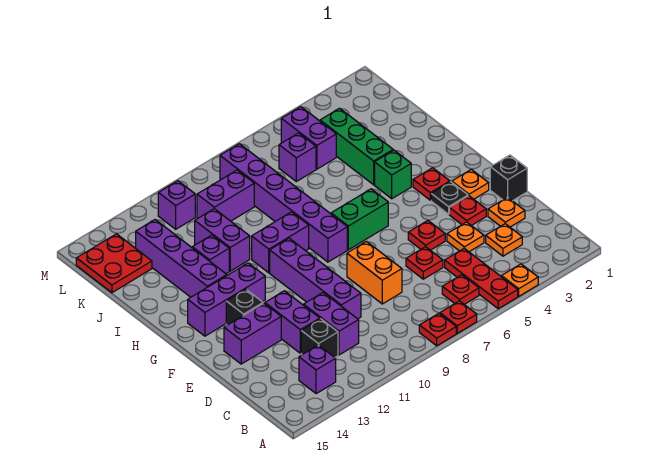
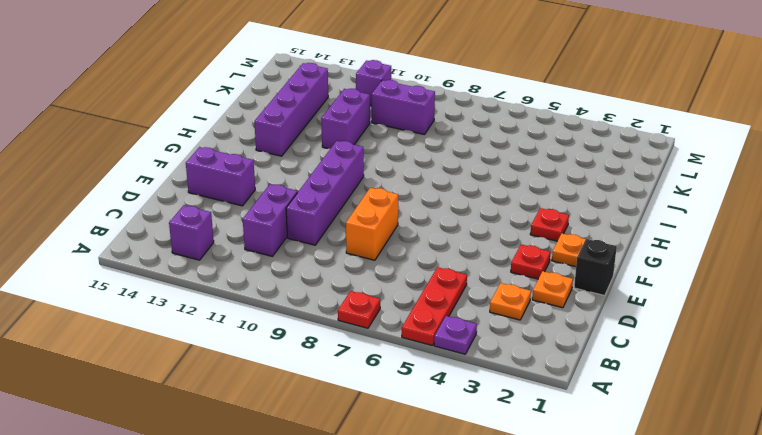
purple plate A4 level 1 -> orange plate A4 level 1
none -> red plate A8 level 1
none -> red plate B6 level 1
none -> black brick C12 level 1
none -> orange plate D4 level 1

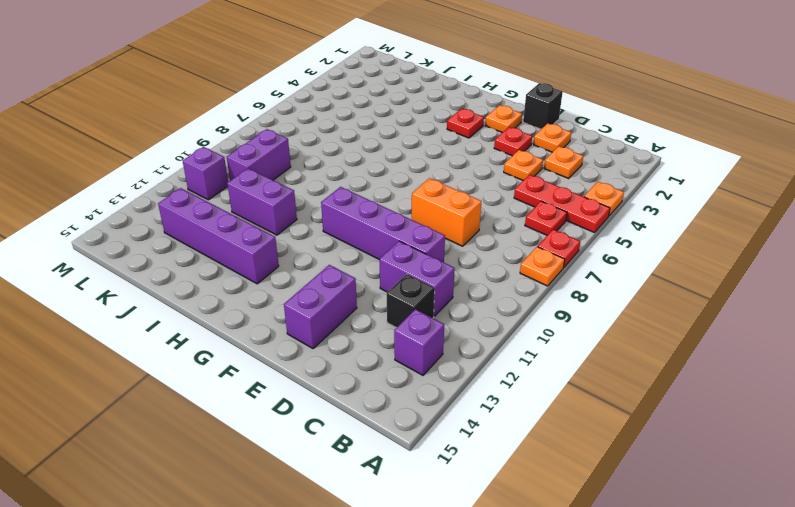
orange plate A8 level 1 -> red plate A8 level 1
none -> red plate D6 level 1
none -> purple brick D12:E12 level 1
none -> red plate E5 level 1
none -> black plate F3 level 1

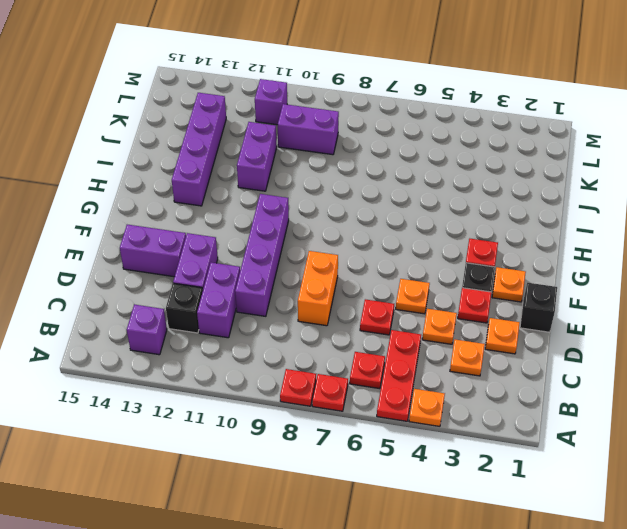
orange plate E5 level 1 -> red plate E5 level 1
none -> black brick F13 level 1
none -> green brick G6:G7 level 1
none -> purple brick G8:L8 level 1
none -> purple brick G12:G14 level 1

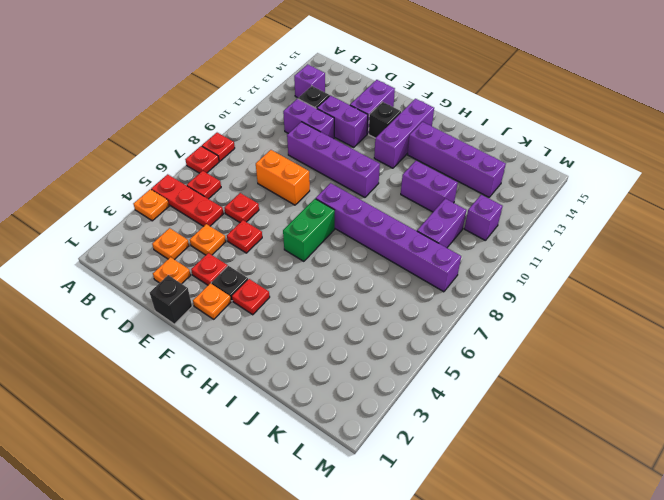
none -> green brick H4 level 1
none -> purple brick H9:H10 level 1
none -> green brick I4:K4 level 1
none -> purple brick I12 level 1

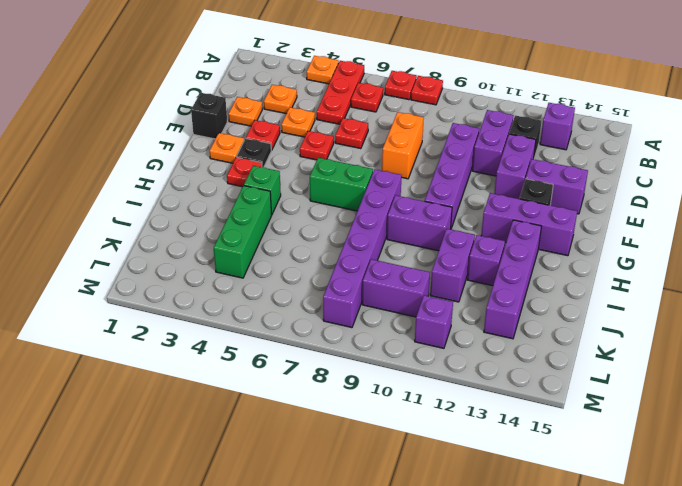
none -> purple brick K5:L5 level 1
none -> purple brick K6 level 1
none -> red plate K14:L15 level 1

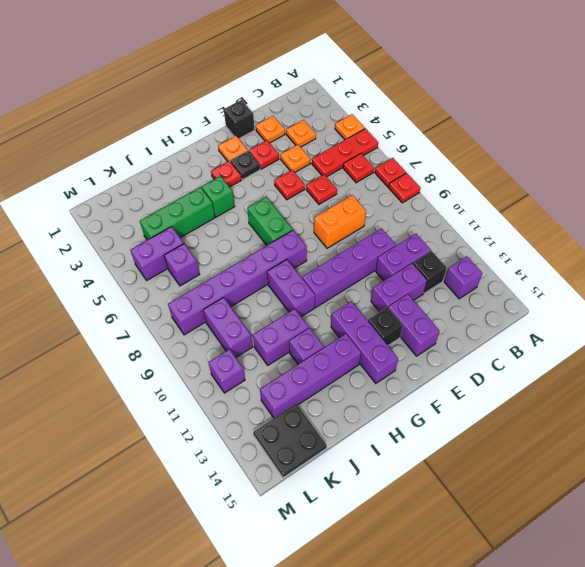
black plate K14:L15 level 1 -> red plate K14:L15 level 1

